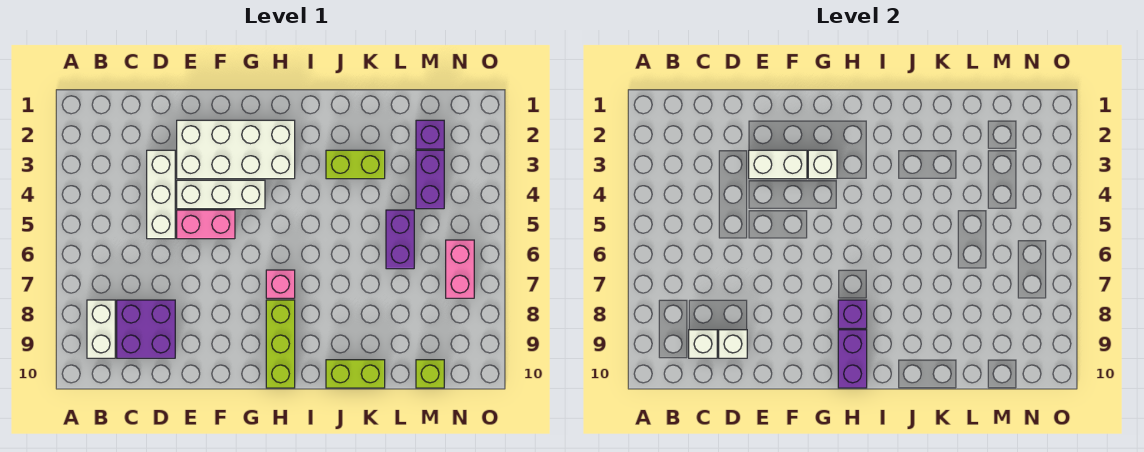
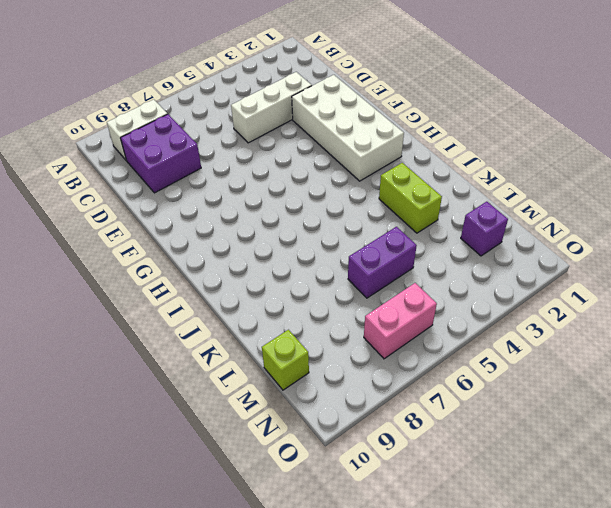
none -> white brick E4:G4 level 1
none -> pink brick E5:F5 level 1
none -> pink brick H7 level 1

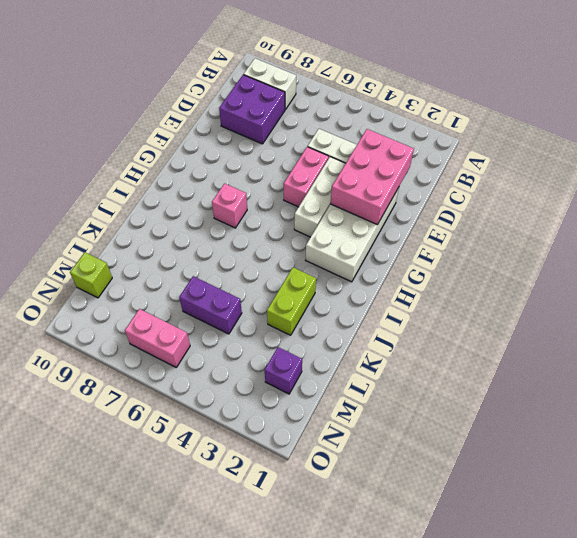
pink brick D2:F3 level 2 -> white brick E3:F3 level 2
none -> lime brick H8:H10 level 1
none -> lime brick J10:K10 level 1
none -> purple brick M3:M4 level 1

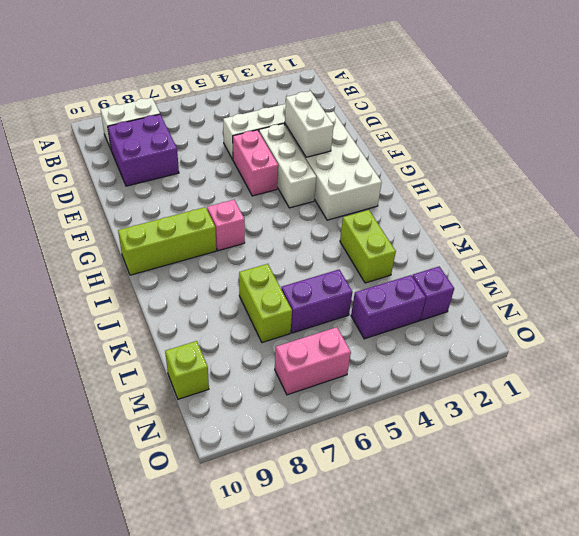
lime brick K7:L7 level 1 -> lime brick J10:K10 level 1
none -> white brick C9 level 2
none -> white brick D9 level 2
none -> white brick G3 level 2

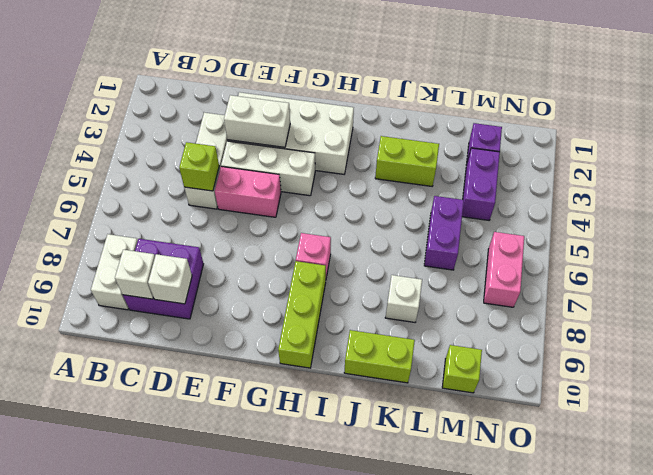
lime brick D5 level 2 -> none
white brick K8 level 1 -> white brick G3 level 2
none -> purple brick H8 level 2
none -> purple brick H9:H10 level 2

